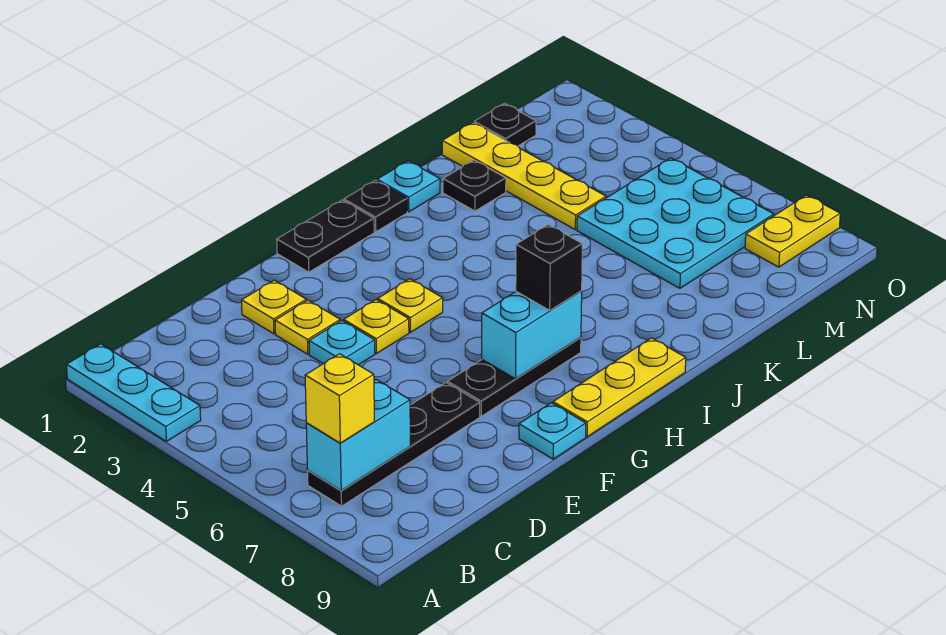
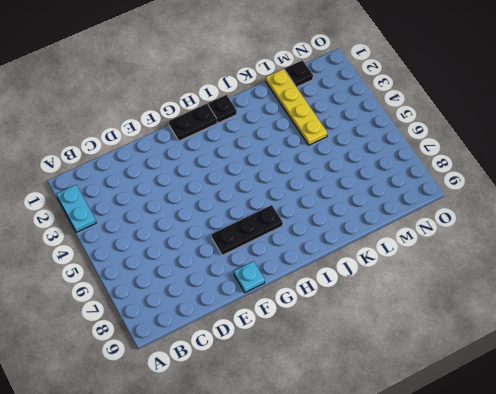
cyan plate A2:A3 level 1 -> cyan plate A1:A3 level 1
none -> black plate B7:E7 level 1
none -> yellow plate E2 level 1
none -> yellow plate E3 level 1

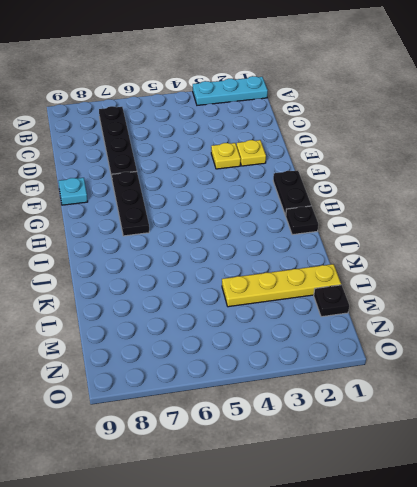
none -> cyan plate E4 level 1
none -> yellow plate F4 level 1
none -> yellow plate G4 level 1

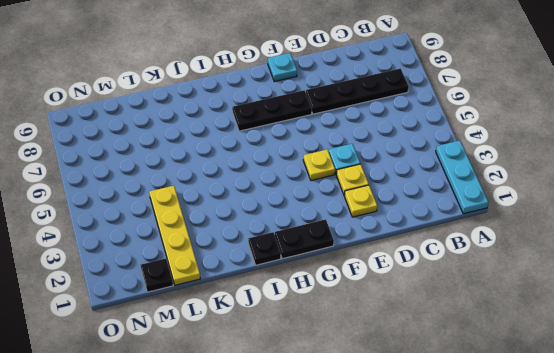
none -> yellow plate G4 level 1
none -> yellow plate G9:I9 level 1
none -> cyan plate J1 level 1

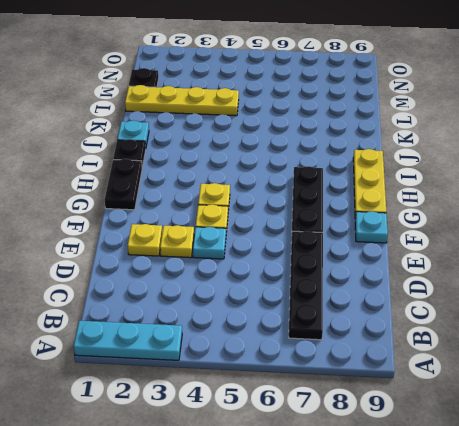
none -> black plate K2 level 1
none -> cyan plate L5:N7 level 1
none -> yellow plate N8:O8 level 1

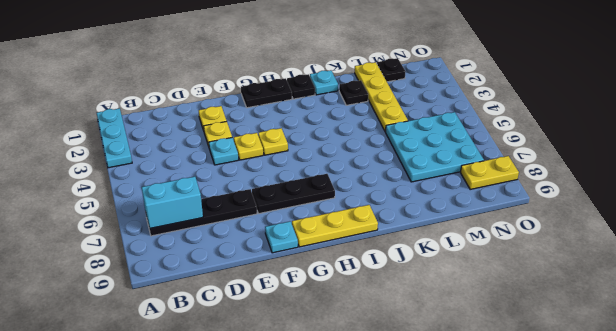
none -> cyan brick G7:H7 level 2
none -> yellow brick B7 level 3
none -> black brick H7 level 3

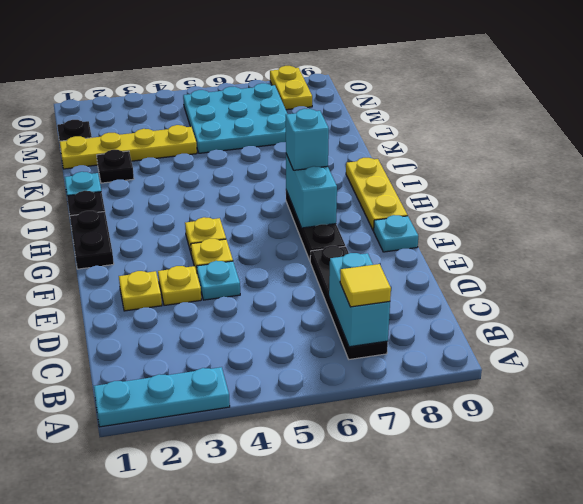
yellow tile B7 level 3 -> yellow brick B7 level 3
cyan brick H7 level 3 -> black brick H7 level 3

